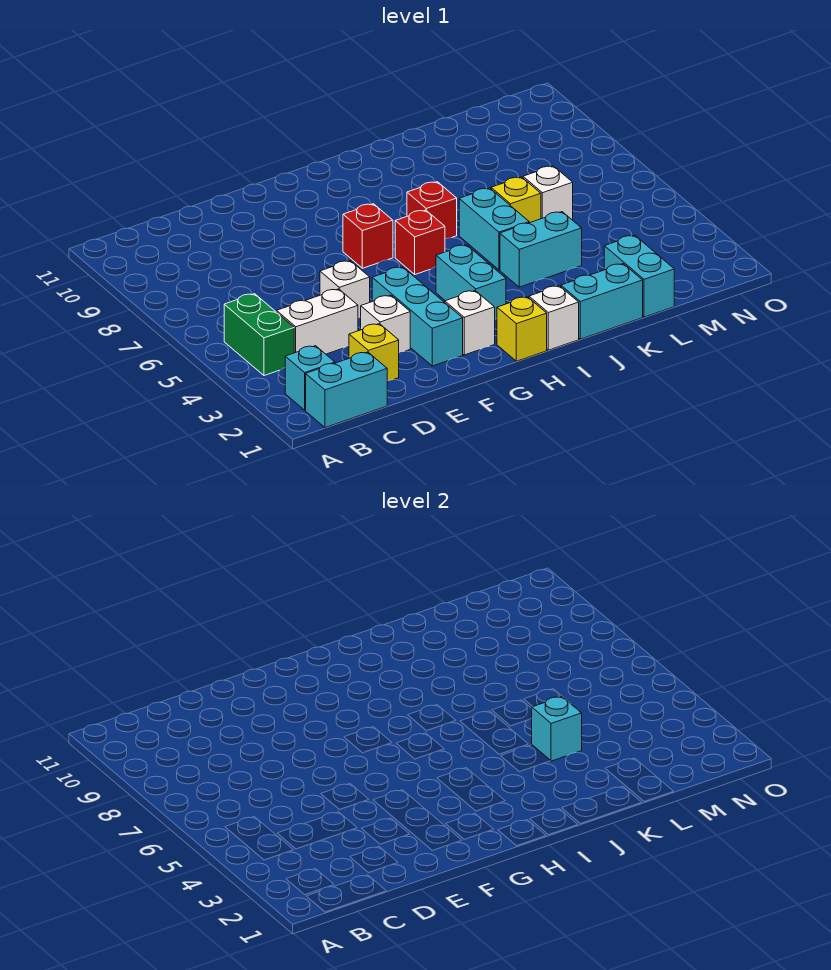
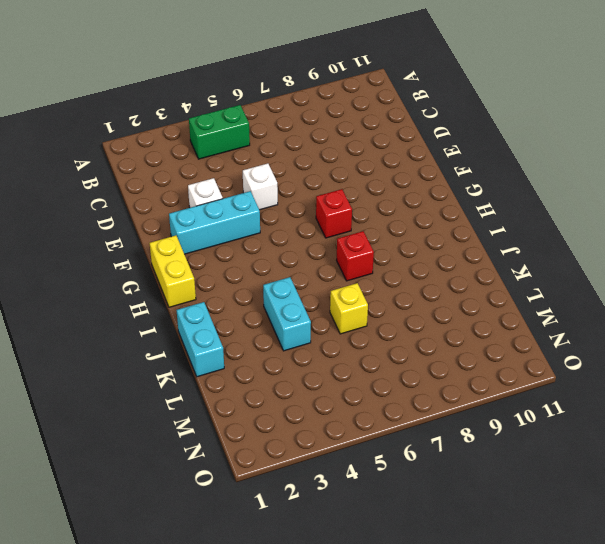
yellow brick G1:H1 level 1 -> yellow brick H1 level 1
none -> cyan brick B1:C1 level 1
none -> cyan brick B2 level 1
none -> white brick C4:D4 level 1

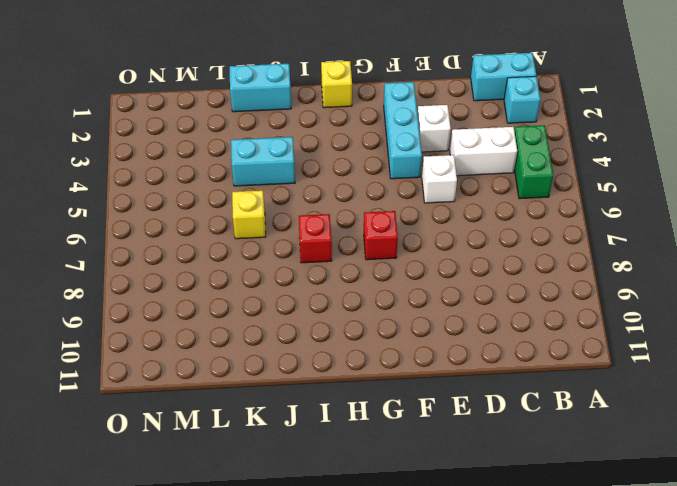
none -> yellow brick D2 level 1
none -> white brick G2 level 1
none -> cyan brick H3:H4 level 1

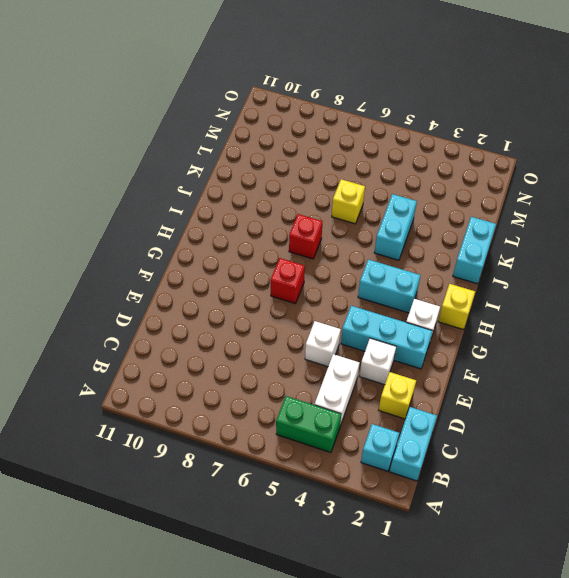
none -> red brick H6 level 1
none -> white brick I1 level 1
none -> cyan brick J5:J6 level 1

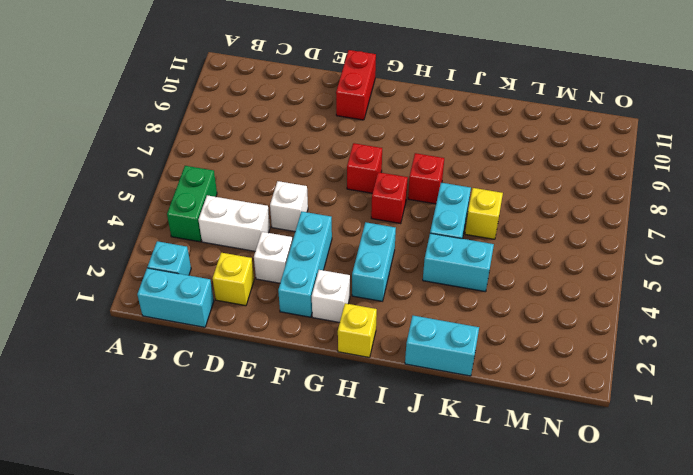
red brick F10:F11 level 1 -> none
none -> white brick I1 level 1
none -> cyan brick L1:L2 level 1
none -> white brick L6 level 1

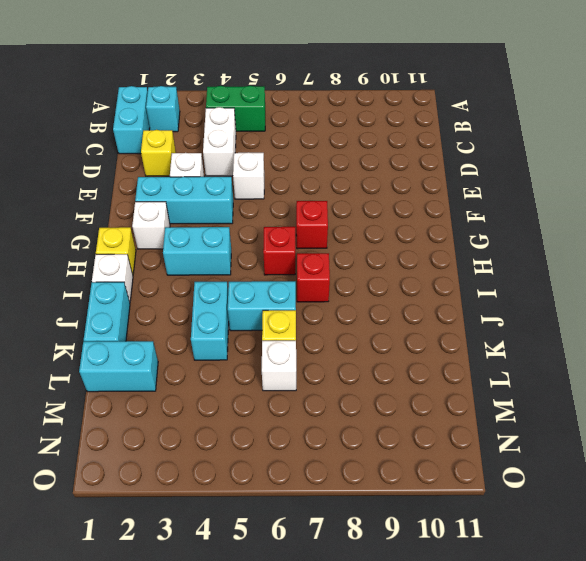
none -> cyan brick K4 level 2

